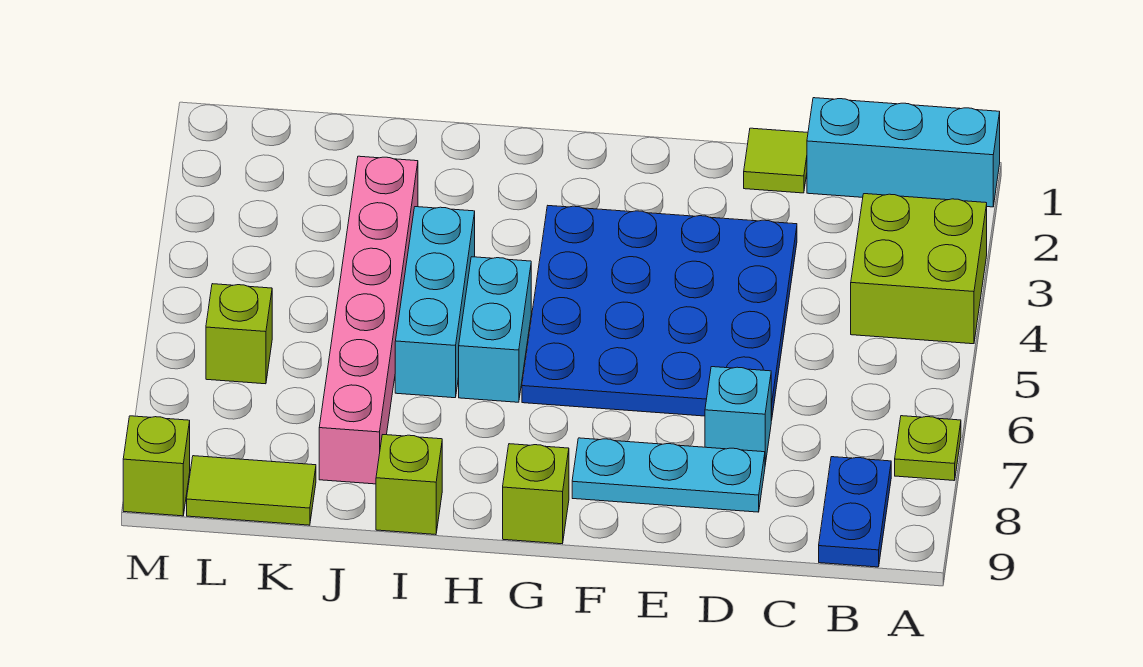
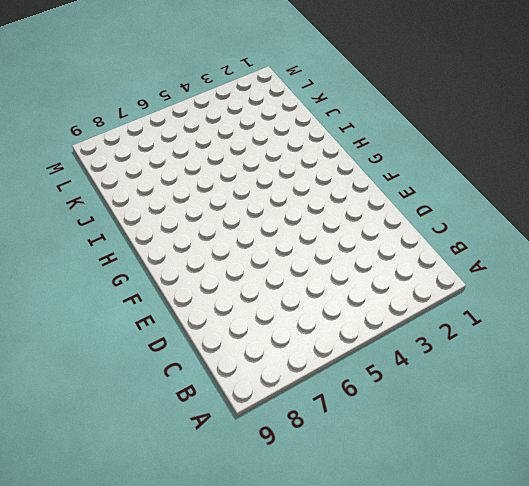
none -> cyan brick A1:C1 level 1
none -> lime brick A3:B4 level 1
none -> lime plate A7 level 1

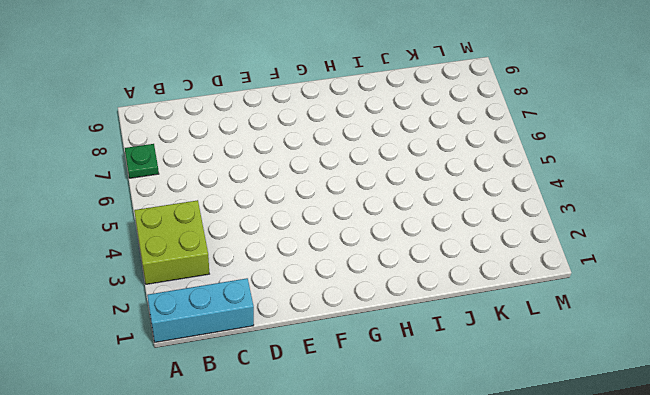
green plate A7 level 1 -> lime plate A7 level 1
none -> blue plate B8:B9 level 1
none -> lime tile D1 level 1
none -> blue plate D3:G6 level 1

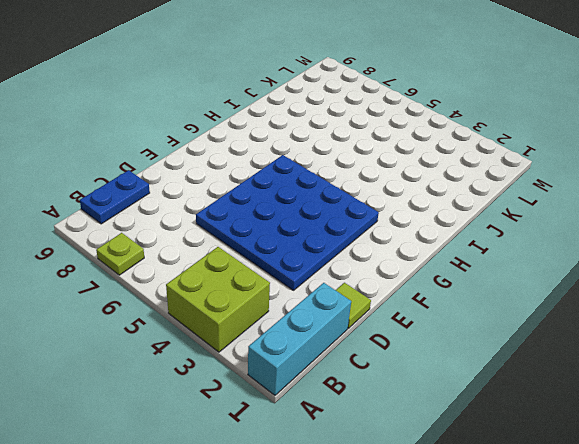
blue plate B9:C9 level 1 -> blue plate B8:B9 level 1
none -> cyan brick D7 level 1
none -> cyan plate D8:F8 level 1
none -> lime brick G9 level 1

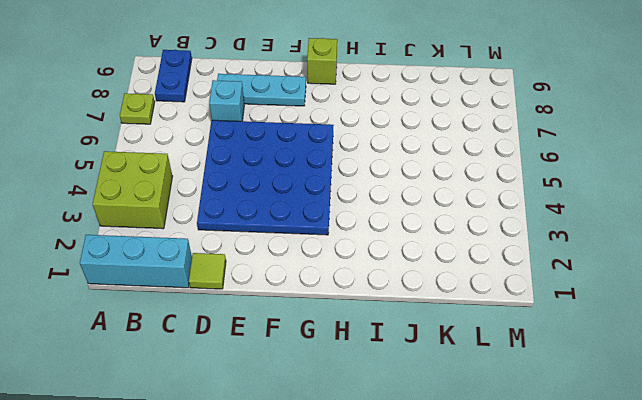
none -> cyan brick H5:H6 level 1
none -> cyan brick I4:I6 level 1
none -> lime brick I9 level 1

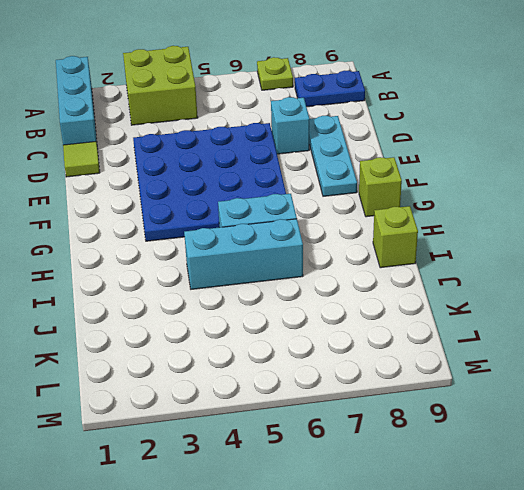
none -> pink brick J3:J8 level 1
none -> lime tile K9:L9 level 1
none -> lime brick L6 level 1

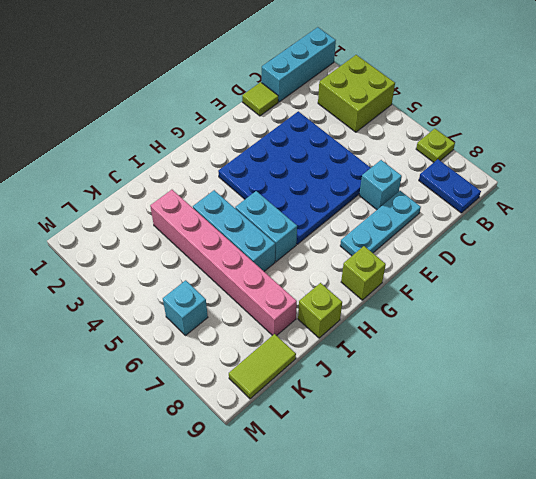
cyan brick L6 level 1 -> lime brick L6 level 1
none -> lime brick M9 level 1

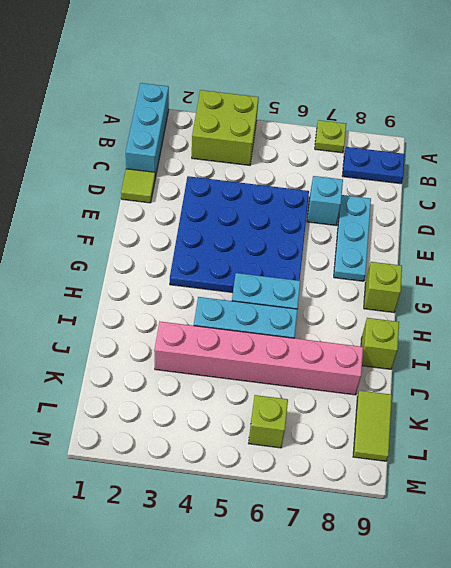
none -> lime brick M9 level 1

